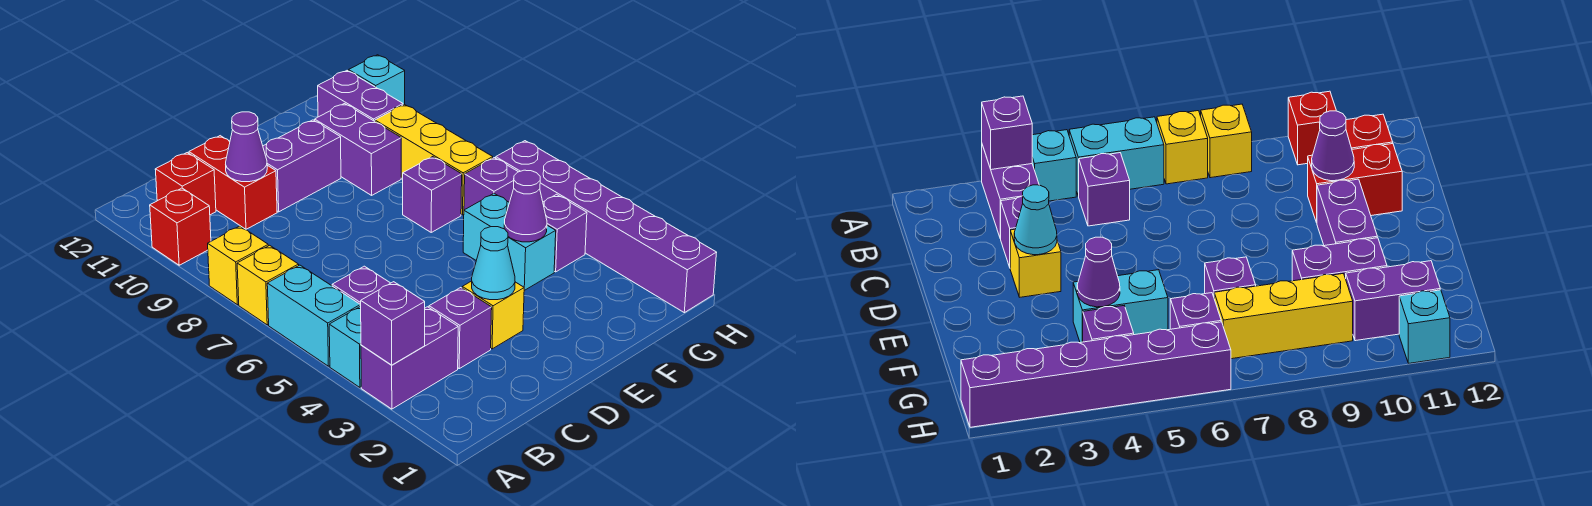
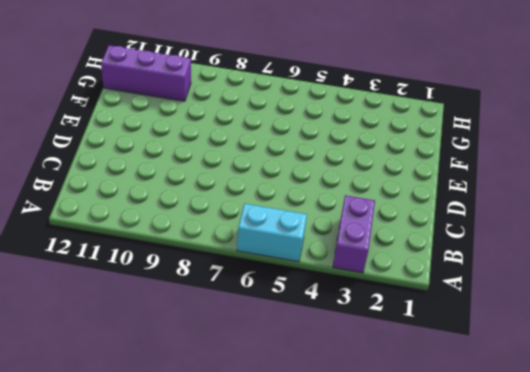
purple brick G10:G12 level 1 -> purple brick G10:G11 level 1
none -> cyan brick A4 level 1
none -> yellow brick A7 level 1
none -> yellow brick A8 level 1

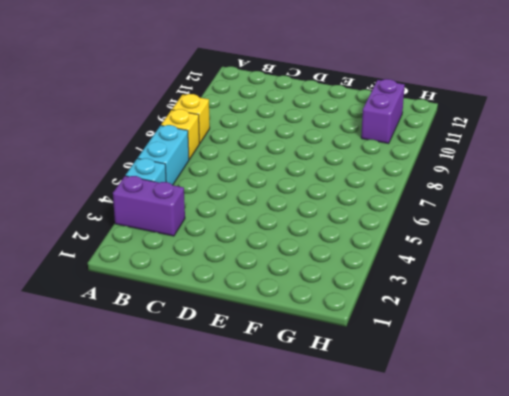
none -> red brick A10 level 1
none -> purple brick B5 level 1
none -> red brick B11 level 1

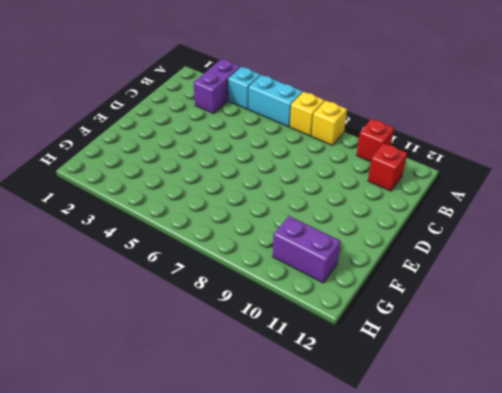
none -> purple brick B5 level 1
none -> purple brick C3 level 1
none -> red brick C10:C11 level 1

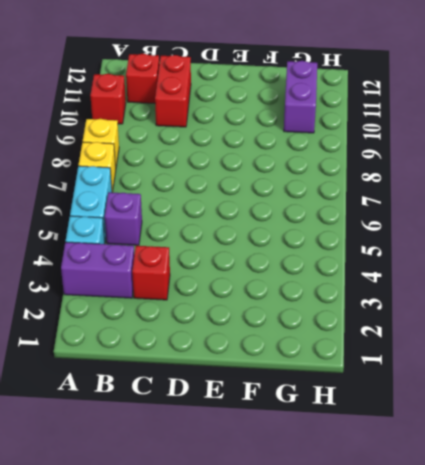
red brick C3 level 1 -> purple brick C3 level 1
none -> yellow brick D3 level 1
none -> purple brick D10:E10 level 1
none -> cyan brick F4:F5 level 1

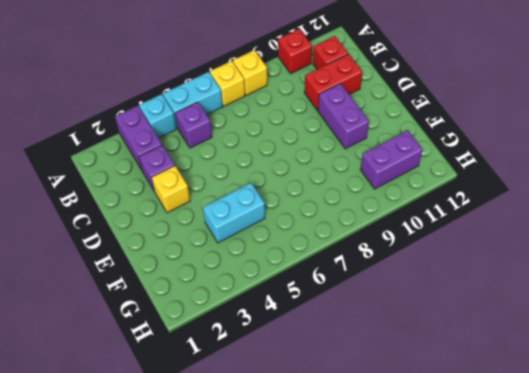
none -> purple brick F7 level 1
none -> purple brick F9:F10 level 1
none -> purple brick G4 level 1

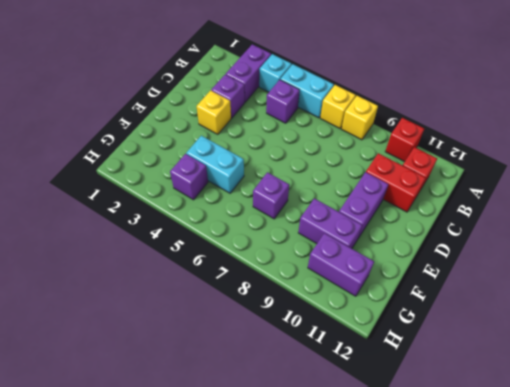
none -> purple brick G6 level 1
none -> yellow brick G7:G9 level 1
none -> purple brick H1:H6 level 1

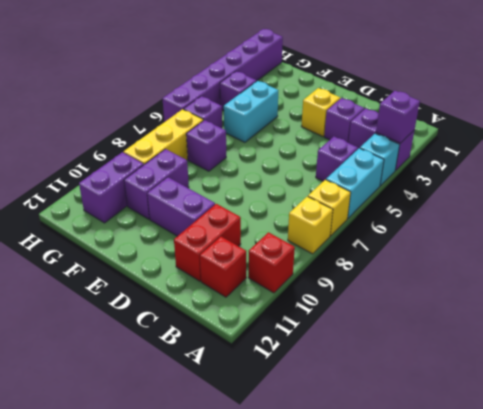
none -> cyan brick H11 level 1
none -> purple cone C10 level 2
none -> cyan cone D3 level 2

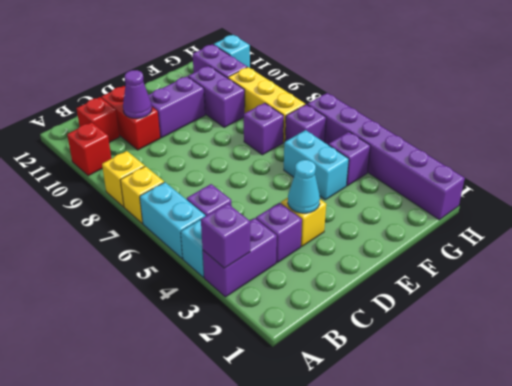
none -> purple cone F4 level 2

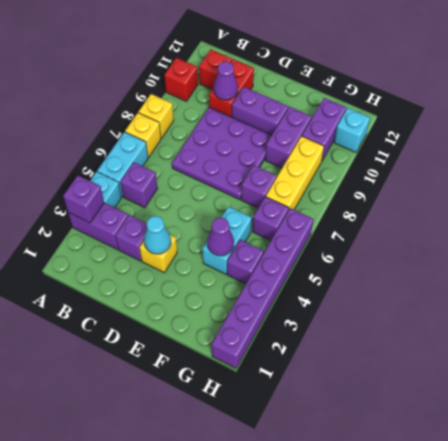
purple plate C7:E9 level 1 -> none

